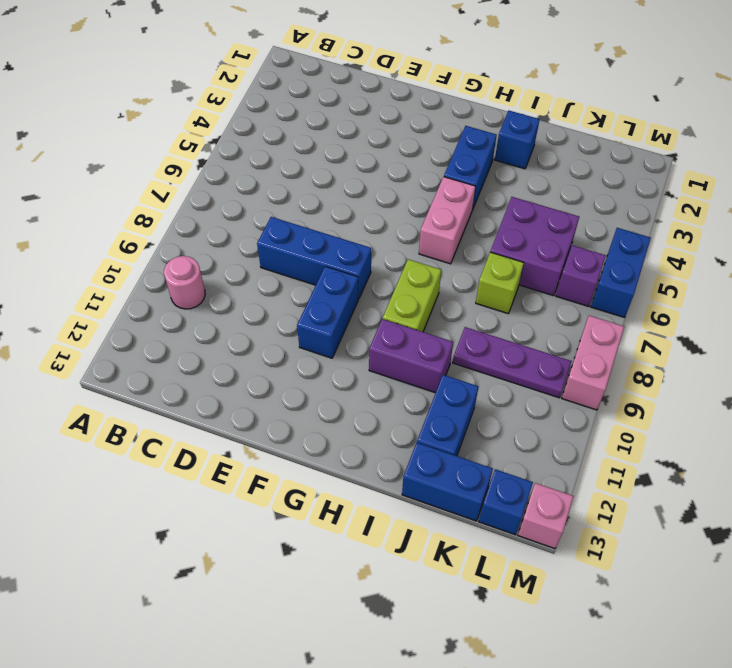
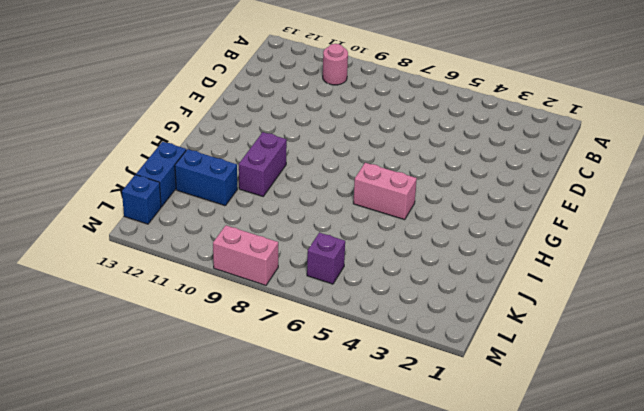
none -> blue brick D8:F8 level 1
none -> blue brick F9:F10 level 1
none -> blue brick H3:H4 level 1

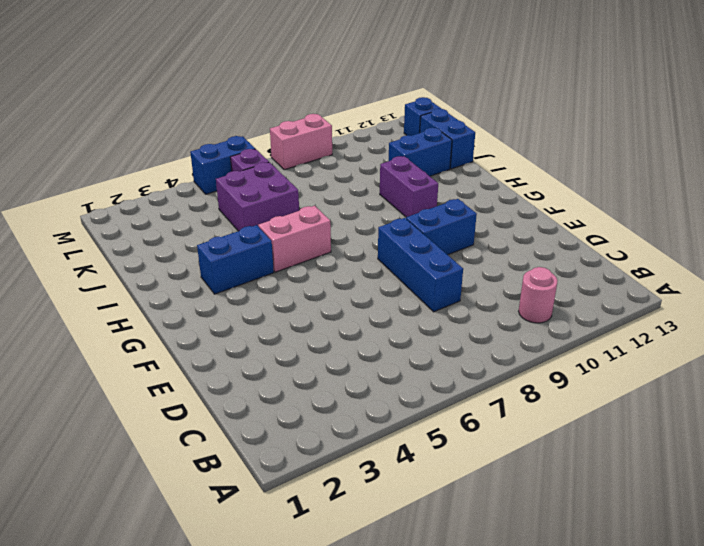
none -> lime brick H8:H9 level 1
none -> blue brick I2 level 1
none -> lime brick J7 level 1

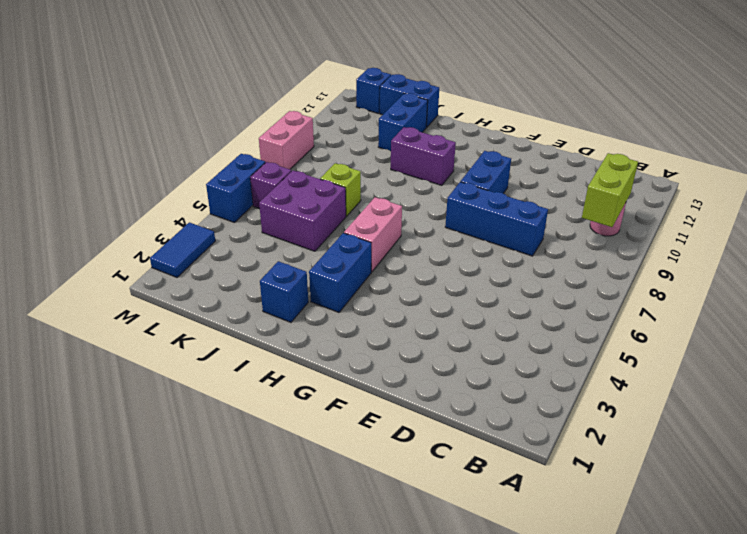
lime brick B9:B10 level 2 -> lime brick H8:H9 level 1
blue tile M2:M3 level 1 -> none
none -> purple plate J9:L9 level 1
none -> pink brick M13 level 1

